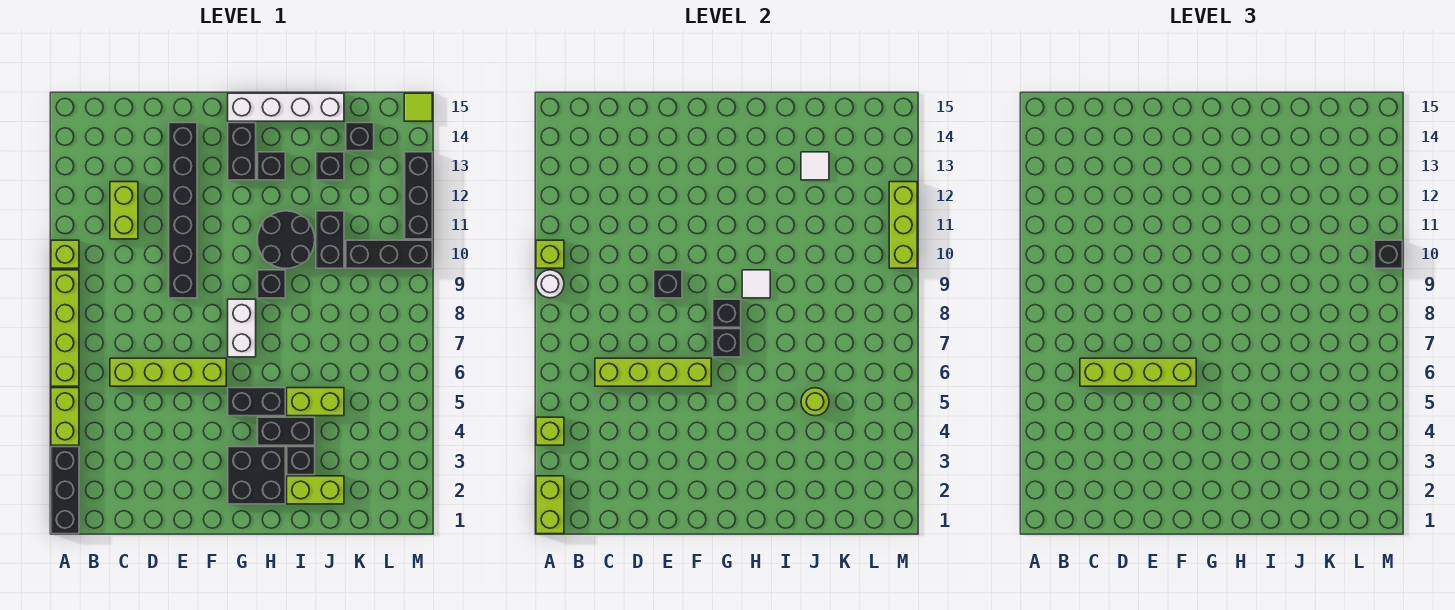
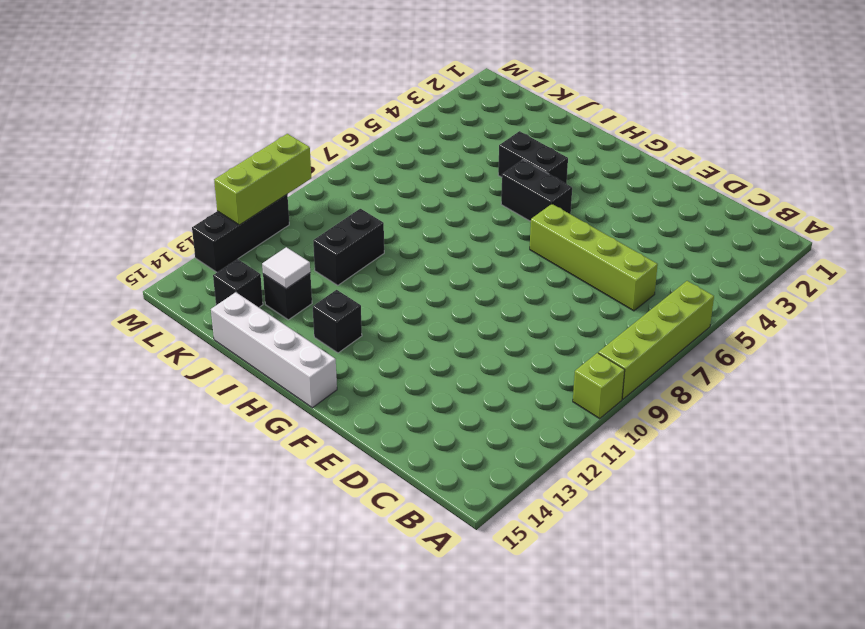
none -> black brick A1:A3 level 1
none -> lime brick A4:A5 level 1
none -> lime brick C11:C12 level 1
none -> black brick E9:E14 level 1

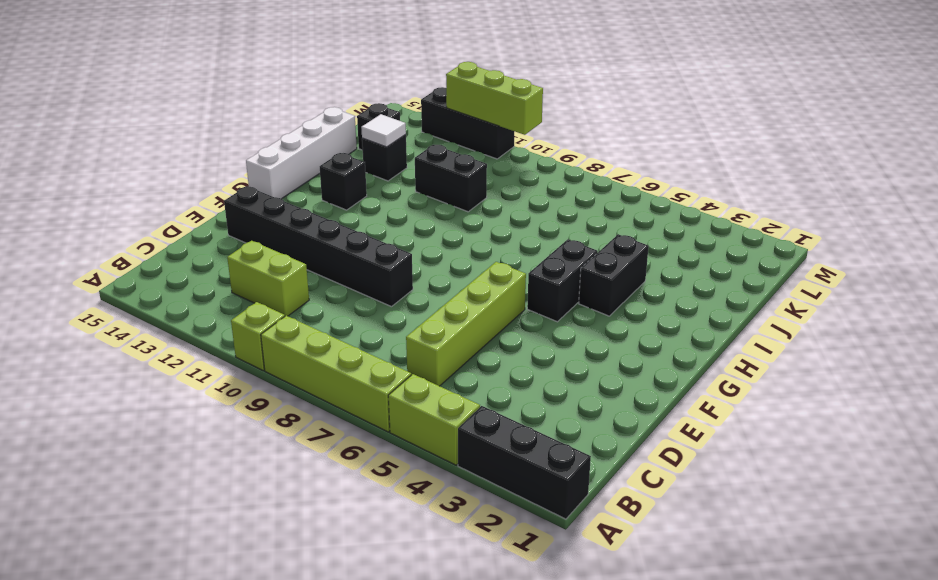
none -> black brick G2:H3 level 1
none -> white brick G7:G8 level 1
none -> black brick G13:G14 level 1
none -> black brick H9 level 1

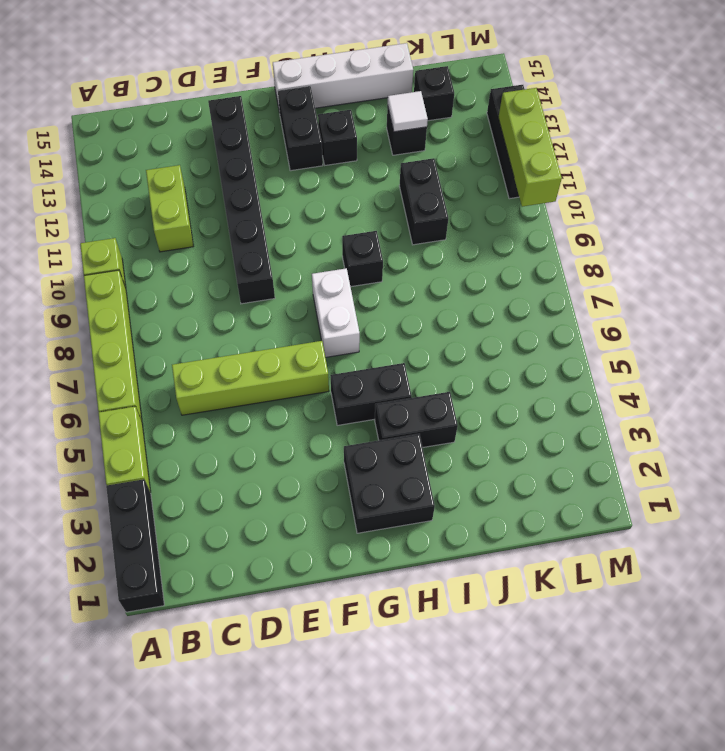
none -> black round brick H10:I11 level 1
none -> lime brick I2:J2 level 1
none -> black brick I3 level 1
none -> lime brick I5:J5 level 1

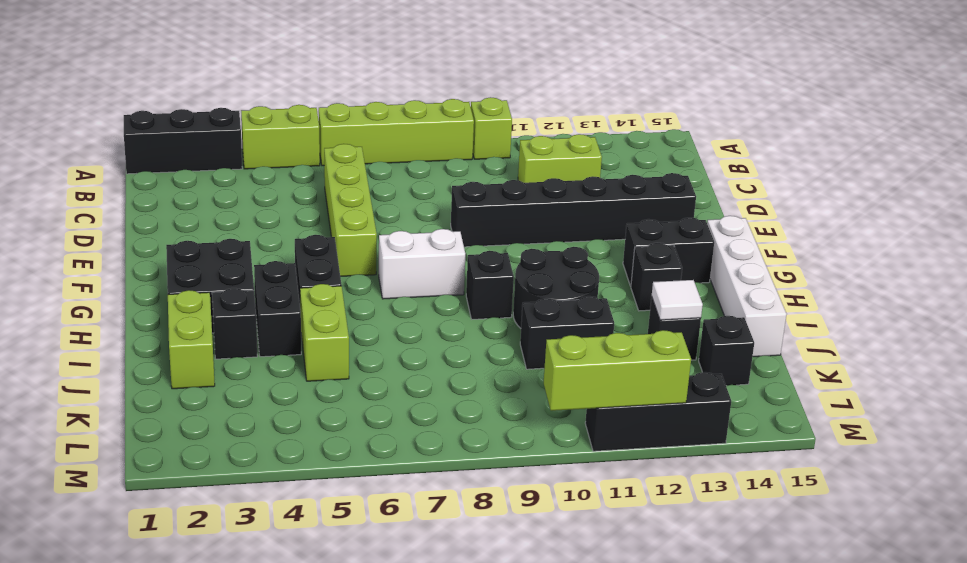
none -> black brick K10:M10 level 1
none -> lime tile M15 level 1
none -> lime brick A1:A2 level 2
none -> lime brick A4 level 2

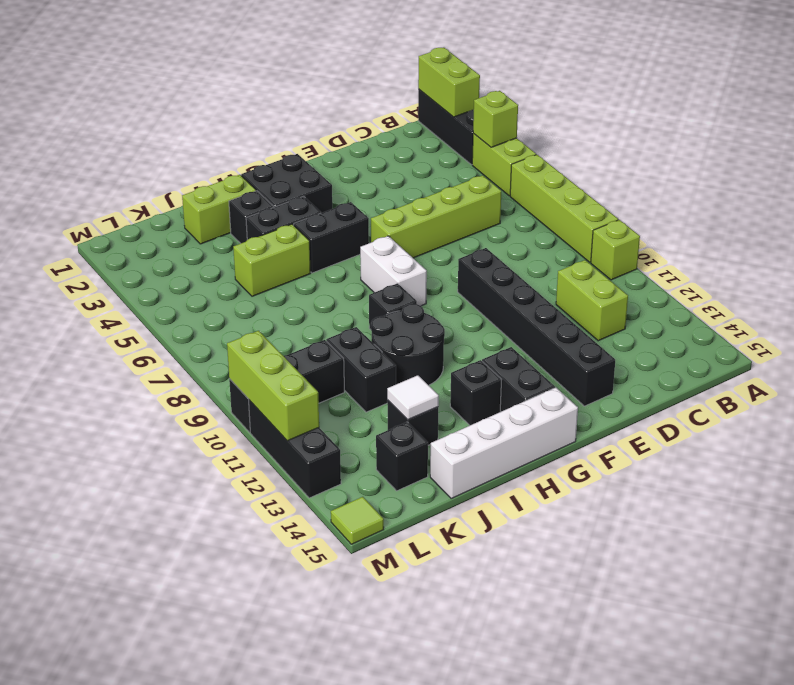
none -> white round brick A9 level 2
none -> lime brick A10 level 2
none -> lime brick C6:F6 level 2
none -> black brick E9 level 2

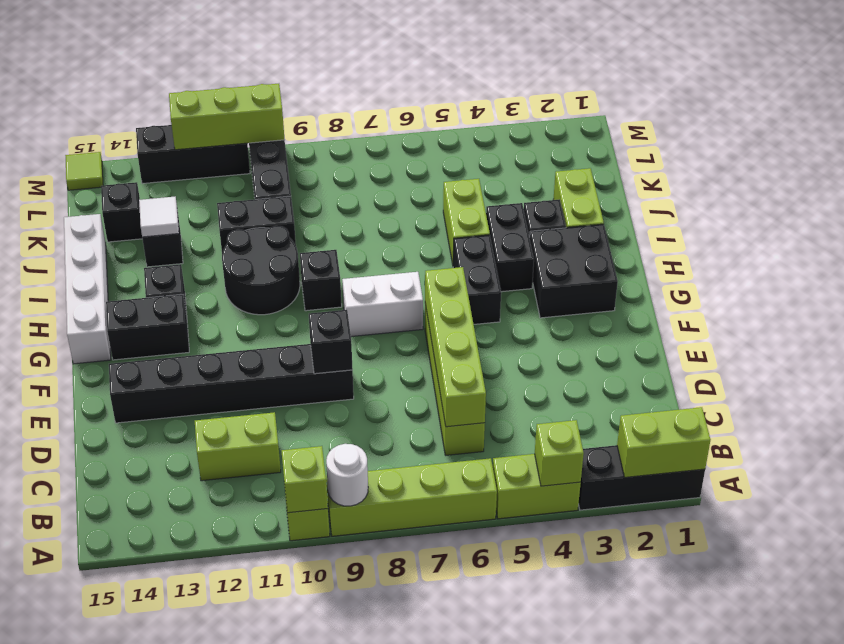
none -> black brick G7 level 2
none -> black brick G8 level 2
none -> white tile H9 level 2
none -> lime round brick J5 level 2

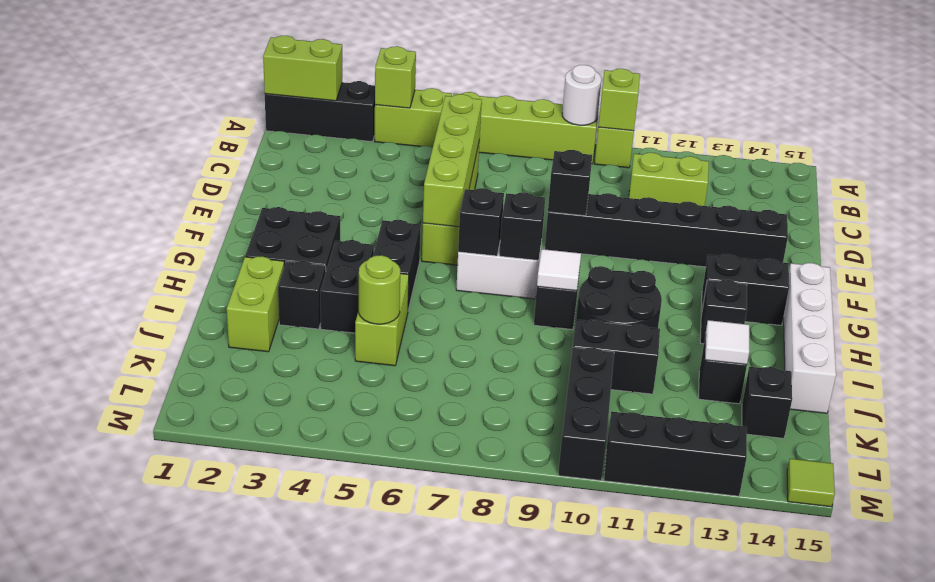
none -> lime brick M10:M12 level 2
none -> lime brick C6:F6 level 3
none -> black brick M10 level 3

